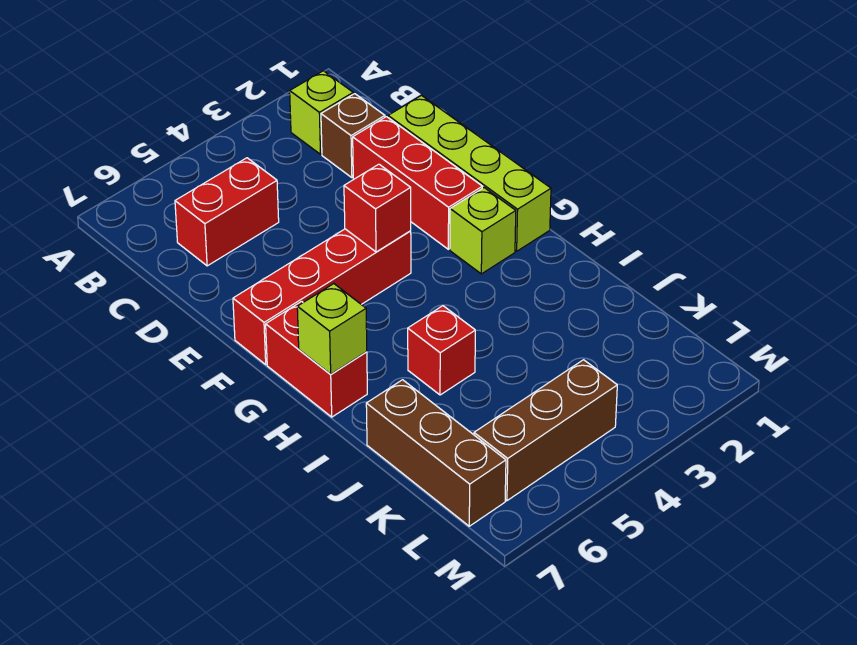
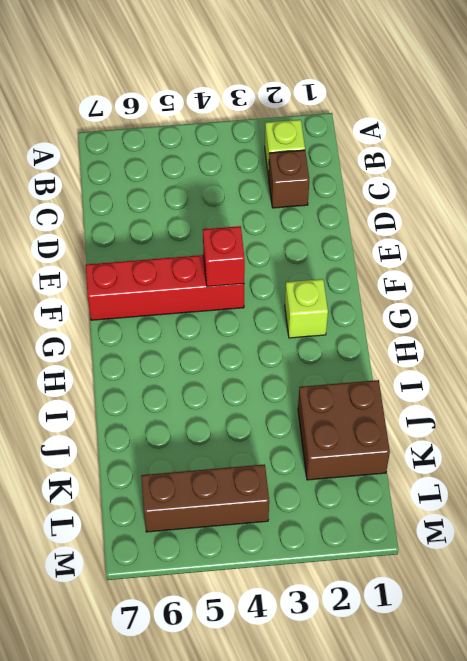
brown brick J1:K2 level 1 -> none
none -> red brick C5:C6 level 1
none -> lime brick D1:G1 level 1
none -> red brick D2:F2 level 1

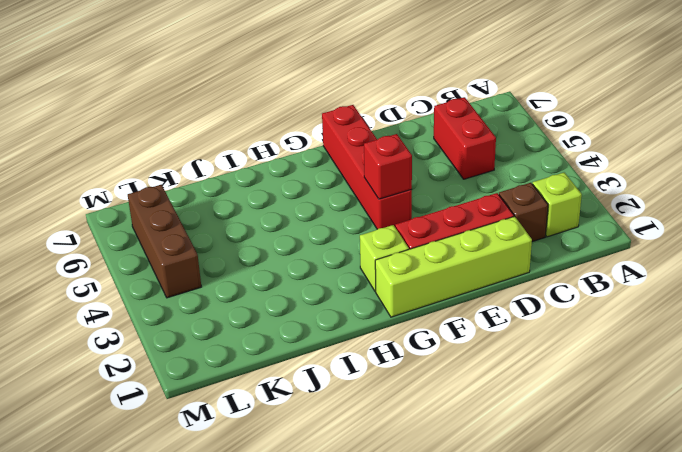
none -> red brick G7:H7 level 1
none -> red brick I5 level 1
none -> brown brick J7:L7 level 1

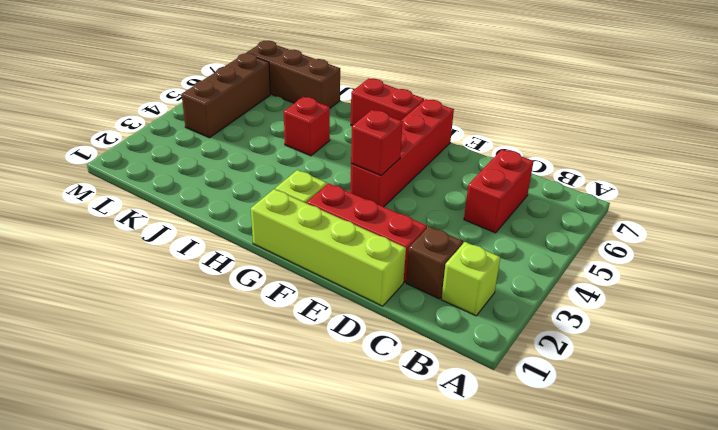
none -> lime brick H7 level 2

